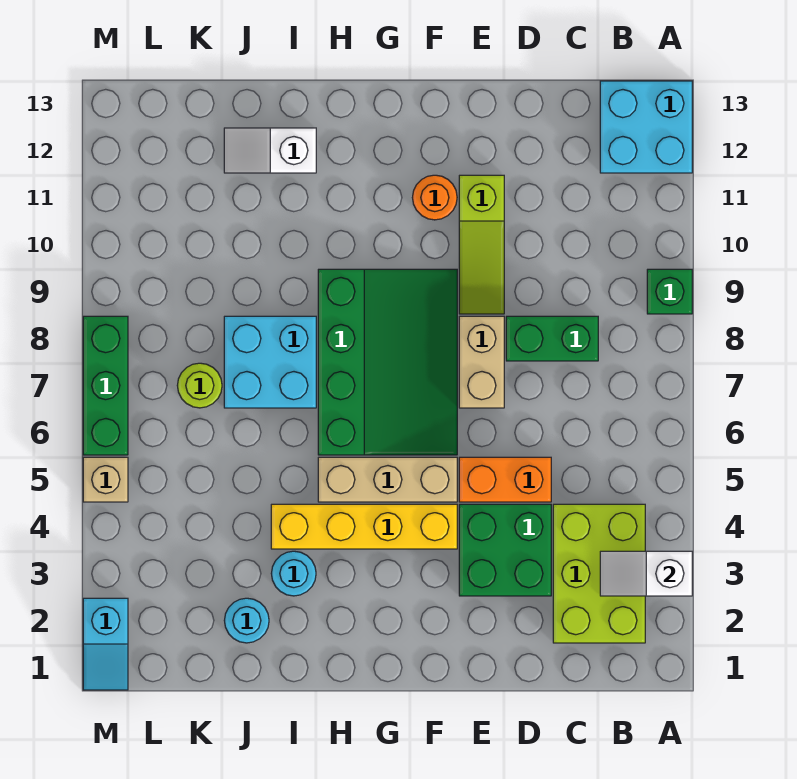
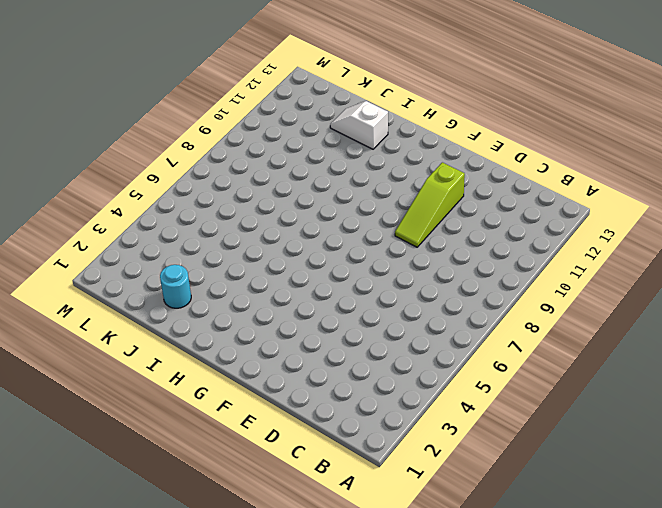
none -> green brick A9 level 1
none -> cyan brick A12:B13 level 1
none -> lime brick B2:C4 level 1

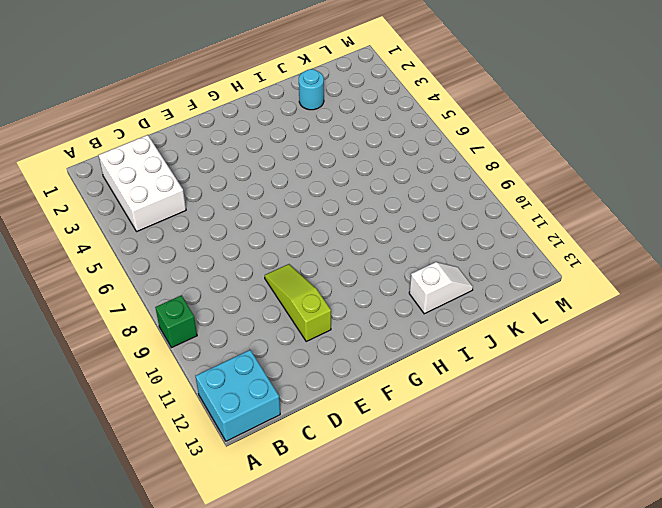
white brick B2:C4 level 1 -> lime brick B2:C4 level 1
none -> green brick C8:D8 level 1
none -> green brick D3:E4 level 1
none -> orange brick D5:E5 level 1

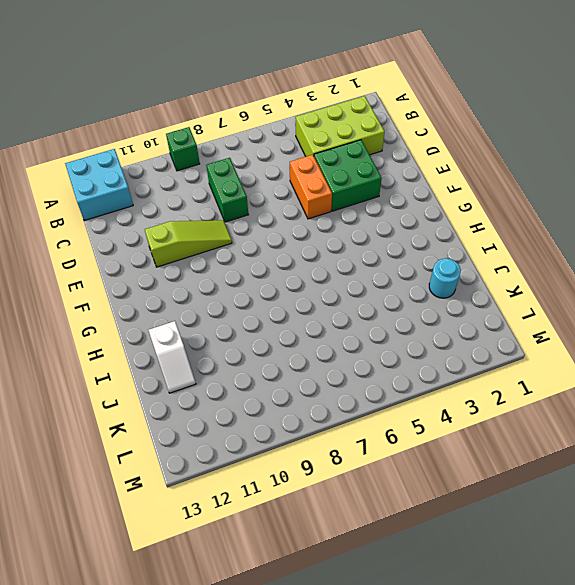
none -> tan brick E7:E8 level 1
none -> yellow brick F4:I4 level 1
none -> tan brick F5:H5 level 1

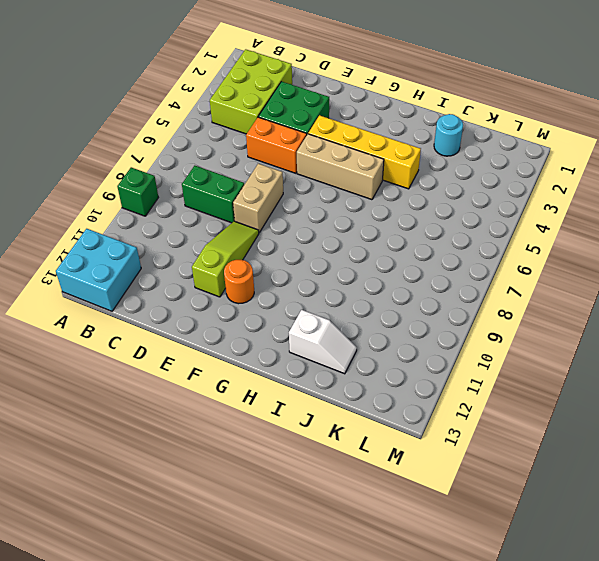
none -> green slope F6:H9 level 1 top H
none -> cyan round brick I3 level 1
none -> cyan brick I7:J8 level 1

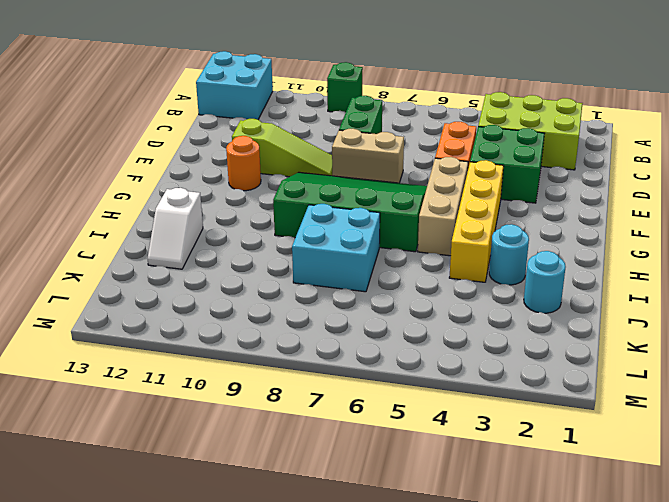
none -> lime round brick K7 level 1
none -> cyan slope M1:M2 level 1 top 2
none -> tan brick M5 level 1

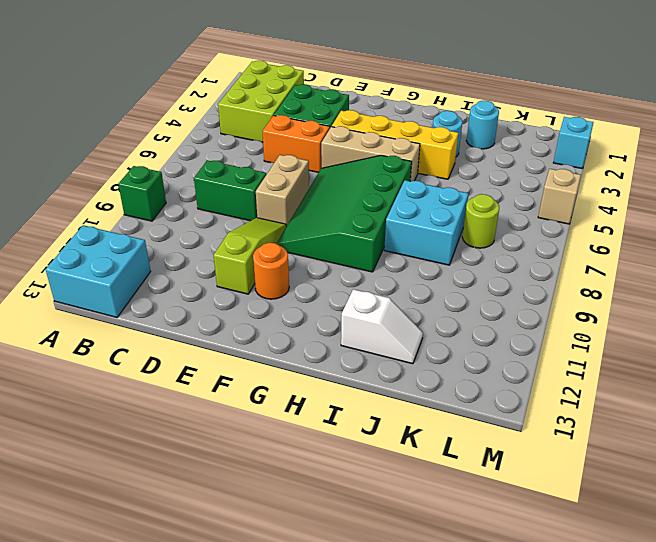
none -> green brick M6:M8 level 1
none -> white slope A3:B3 level 2 top A

